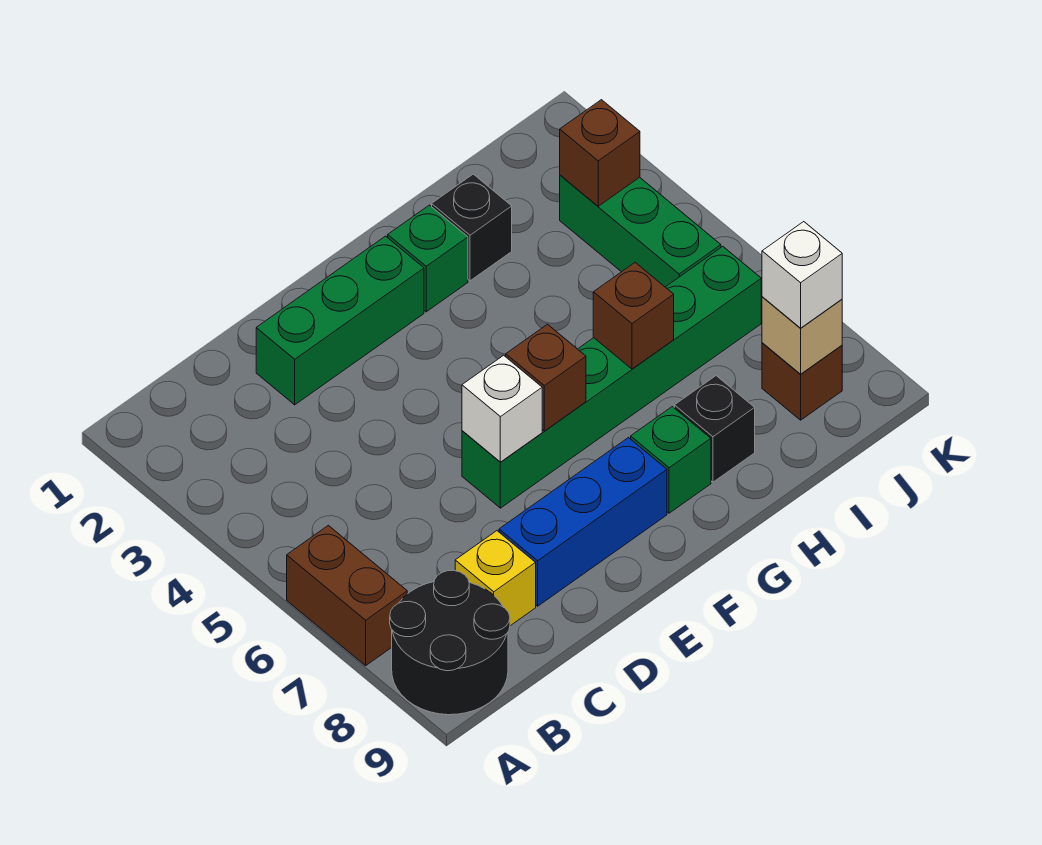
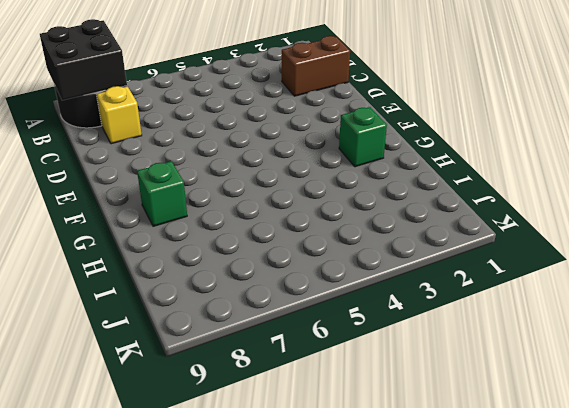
black brick A8:B9 level 2 -> none
brown brick C1:C2 level 1 -> brown brick A6:A7 level 1
none -> green brick D2:F2 level 1
none -> blue brick D8:F8 level 1
none -> green brick E6:J6 level 1

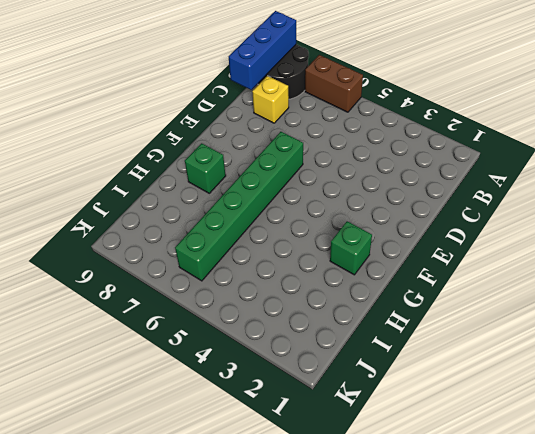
blue brick A9:C9 level 2 -> blue brick D8:F8 level 1
none -> green brick D2:F2 level 1
none -> black brick H2 level 1
none -> black brick H8 level 1

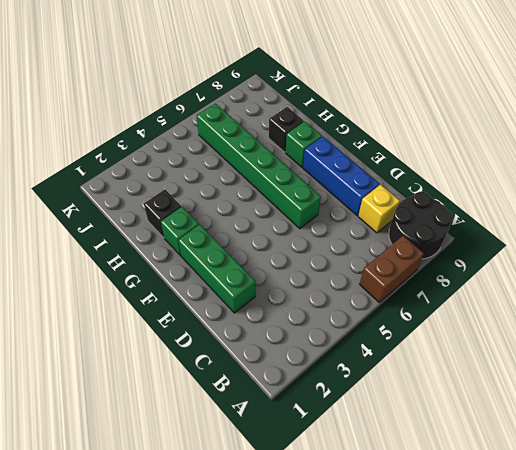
none -> green brick J3:J5 level 1
none -> brown brick J8 level 1
none -> white brick E6 level 2

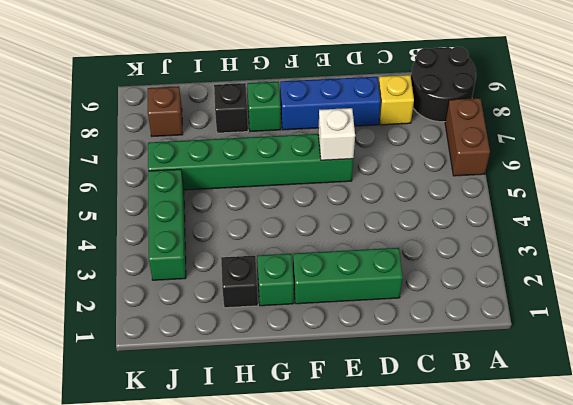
none -> brown brick F6 level 2
none -> brown brick H6 level 2
none -> brown brick J3 level 2

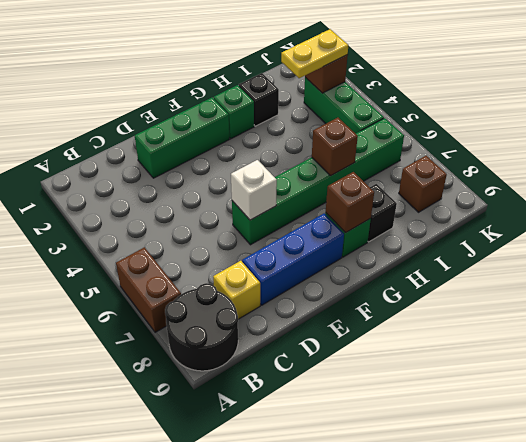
brown brick G8 level 2 -> brown brick F6 level 2
yellow plate I3:J3 level 3 -> none
none -> tan brick J8 level 2
none -> white brick J8 level 3

